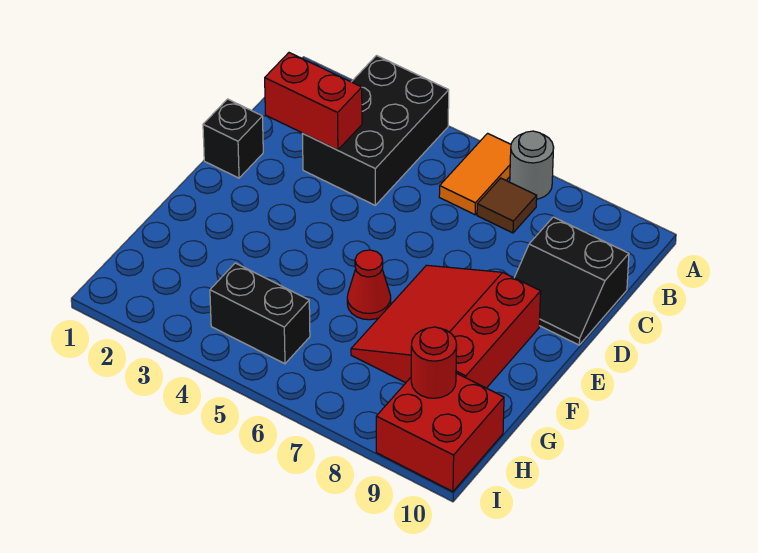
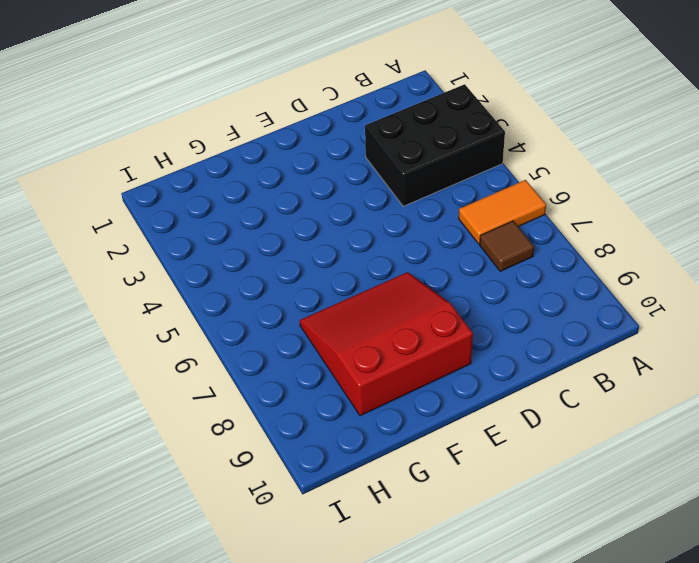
none -> grey round brick A7 level 1
none -> black slope C9:D10 level 1 top C
none -> black brick D1 level 1

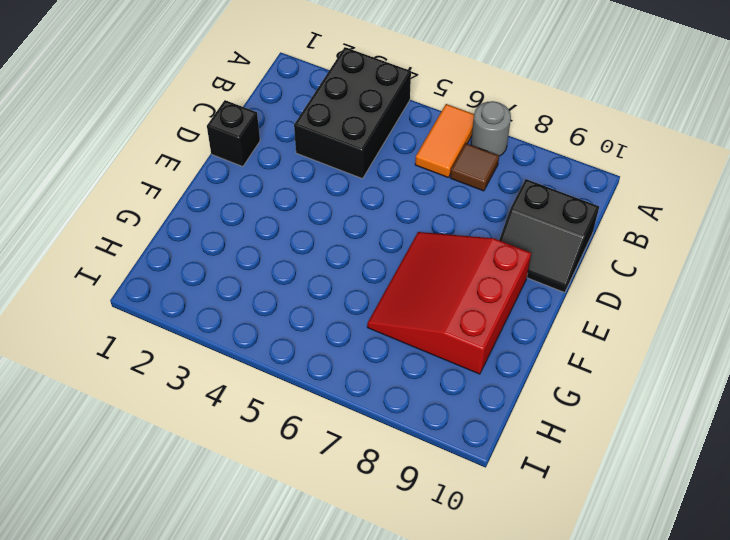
none -> red cone F6 level 1
none -> black brick H4:H5 level 1
none -> red brick H9:I10 level 1

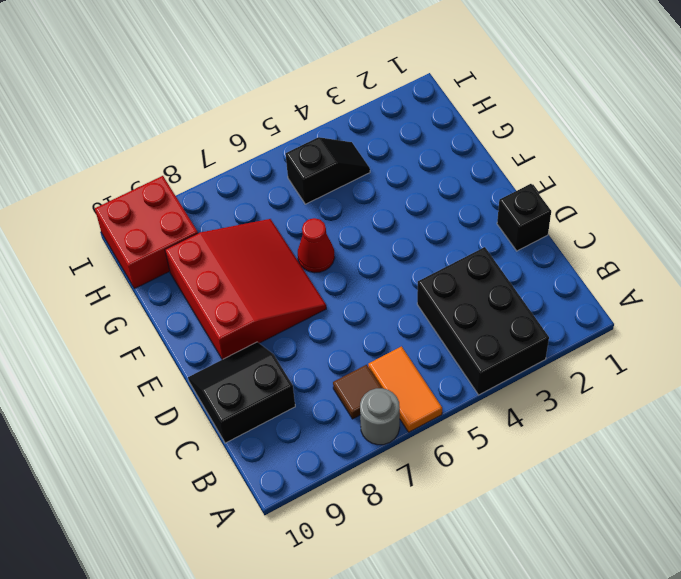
black slope H4:H5 level 1 top 5 -> black brick H4:H5 level 1
none -> red brick C2:C3 level 2
none -> red round brick H9 level 2

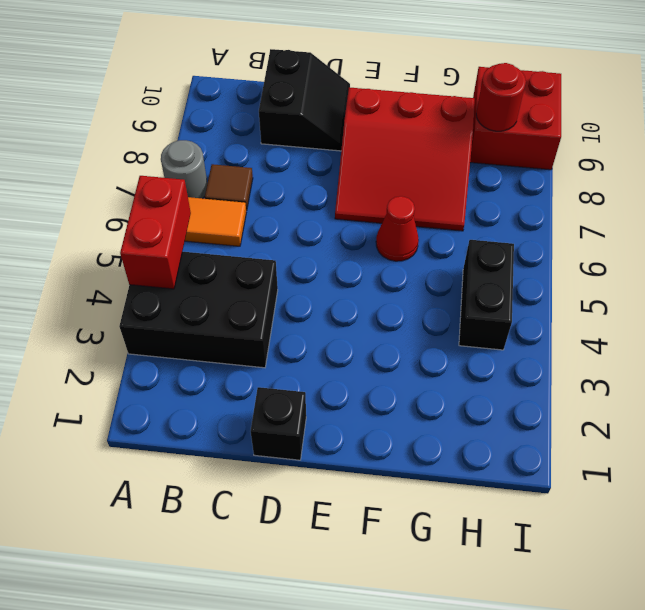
red brick A4:A5 level 2 -> red brick C2:C3 level 2

